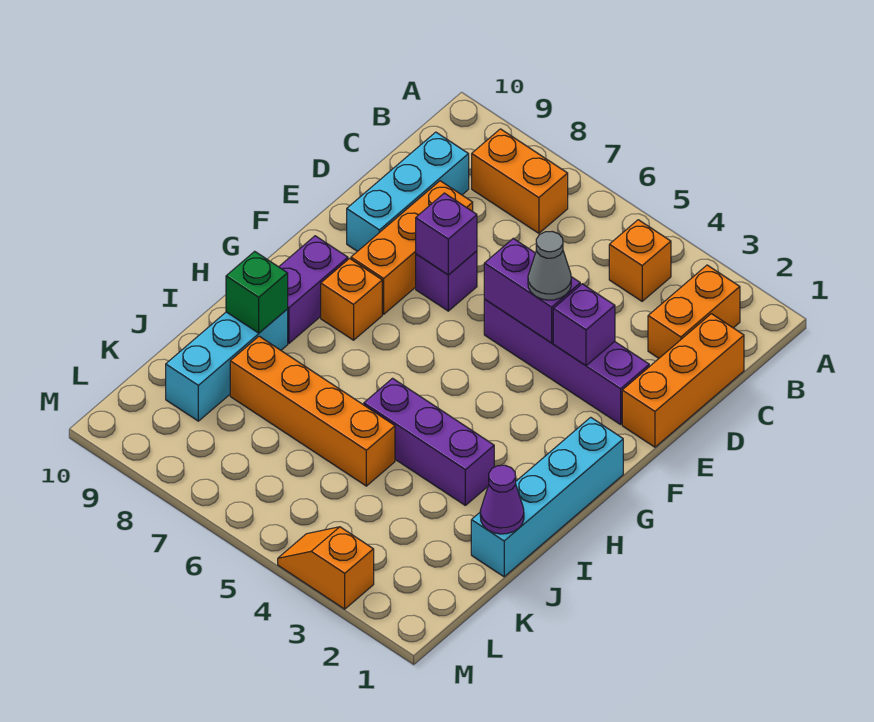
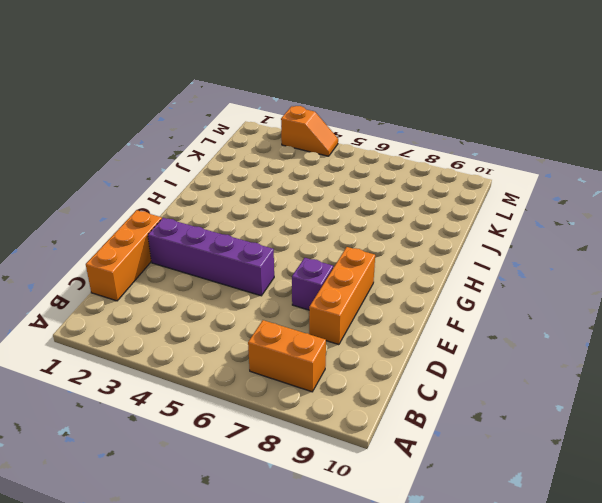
none -> orange brick B2:C2 level 1
none -> orange brick B4 level 1
none -> cyan brick C9:E9 level 1

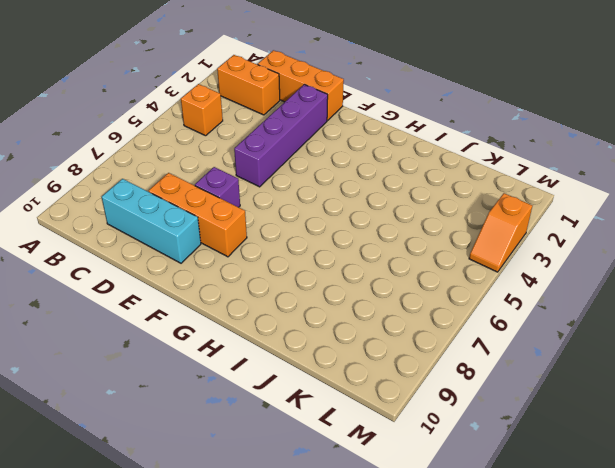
none -> orange brick B7:B8 level 1
none -> cyan brick G1:J1 level 1
none -> orange brick G8 level 1

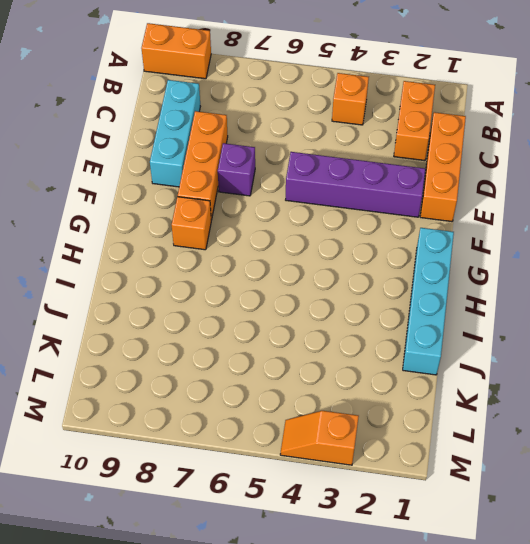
orange brick A9:A10 level 1 -> orange brick B7:B8 level 1
none -> purple brick G9:H9 level 1
none -> purple brick I3:I5 level 1
none -> cyan brick I9:K9 level 1

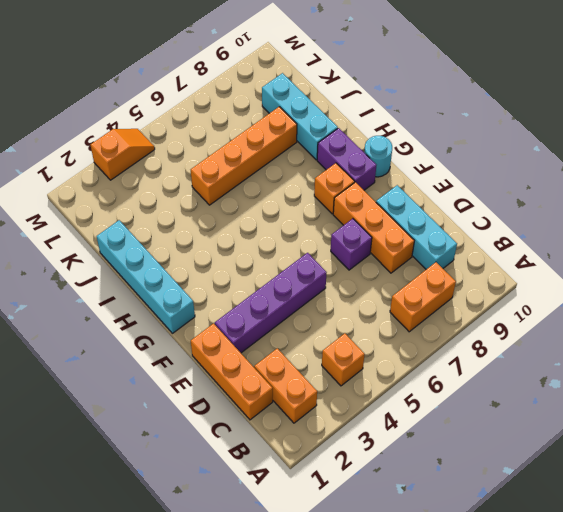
cyan round brick G10 level 1 -> none
none -> purple brick I3:I5 level 1
none -> purple brick E3 level 2
none -> purple brick E4:E5 level 2

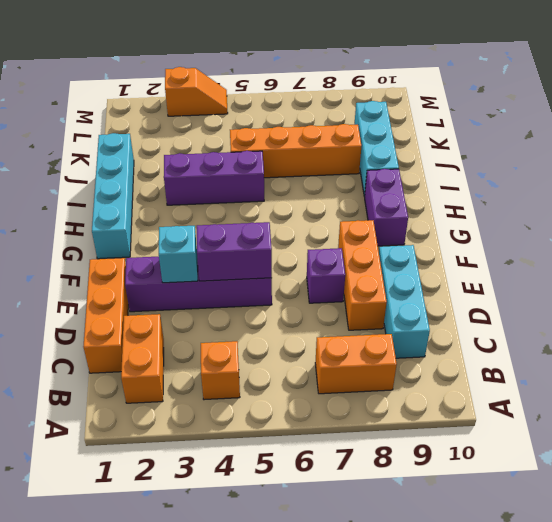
cyan brick E3 level 2 -> purple brick E3 level 2
none -> orange brick G8 level 1
none -> purple brick E7 level 2
none -> green brick I9 level 2

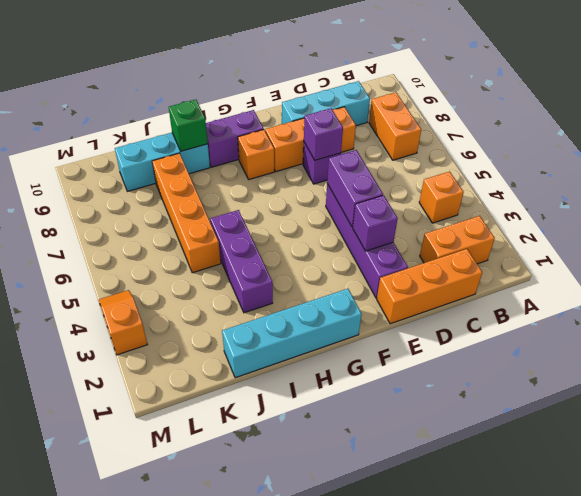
none -> purple cone J1 level 2
none -> grey cone E4 level 3

